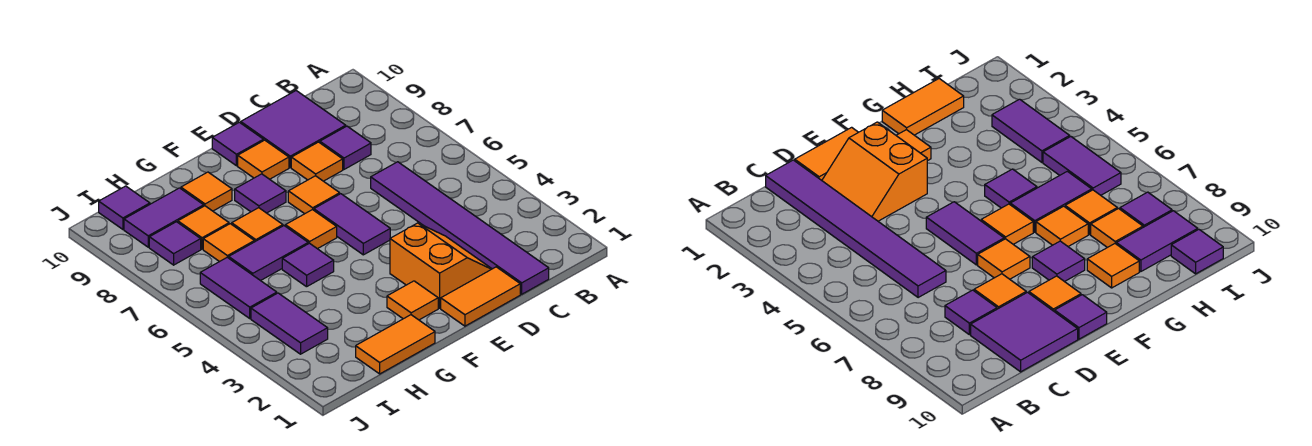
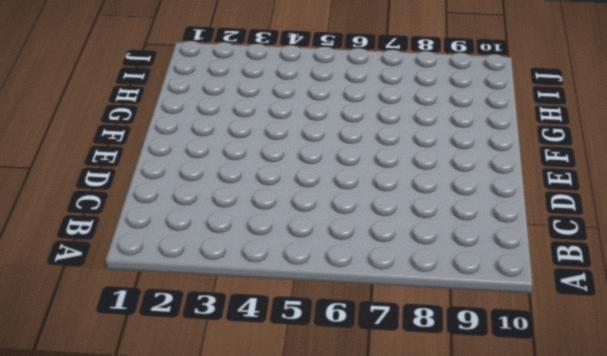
none -> purple tile C1:C6 level 1
none -> purple tile C8 level 1
none -> purple tile C9:D10 level 1

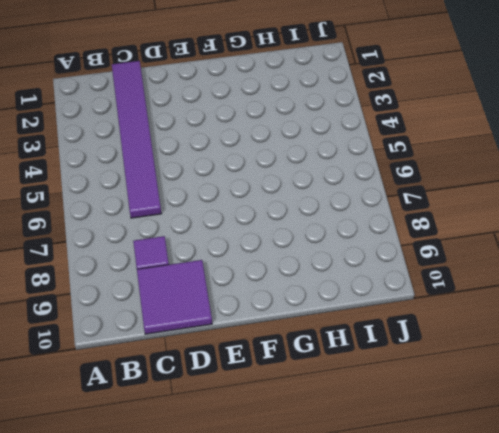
none -> orange tile D1:E1 level 1
none -> orange slope D2:E3 level 1 top E
none -> orange tile D8 level 1

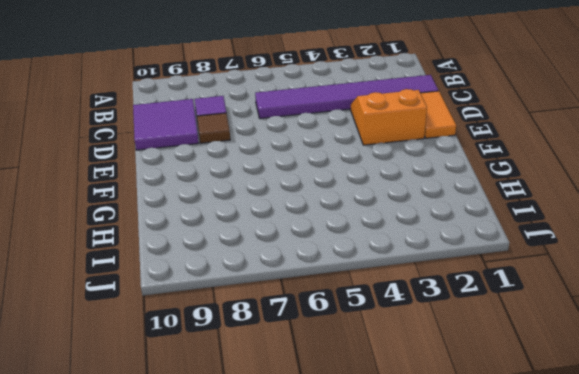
brown tile D8 level 1 -> orange tile D8 level 1
none -> purple tile E5:E6 level 1
none -> orange tile E7 level 1
none -> orange tile E9 level 1

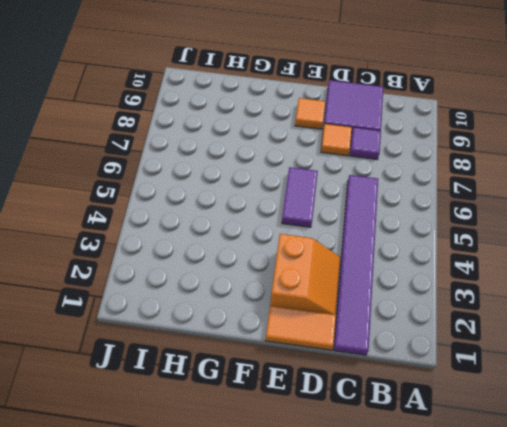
none -> orange tile E7 level 1
none -> purple tile E10 level 1
none -> orange tile F2 level 1

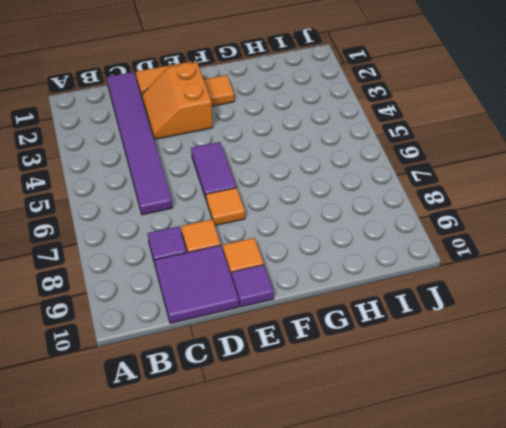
none -> orange tile F6 level 1
none -> purple tile F8 level 1
none -> orange tile G1:H1 level 1

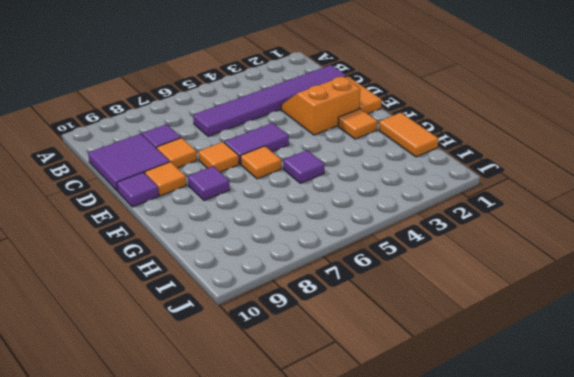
none -> purple tile G6:H6 level 1
none -> orange tile G7 level 1
none -> orange tile G9 level 1

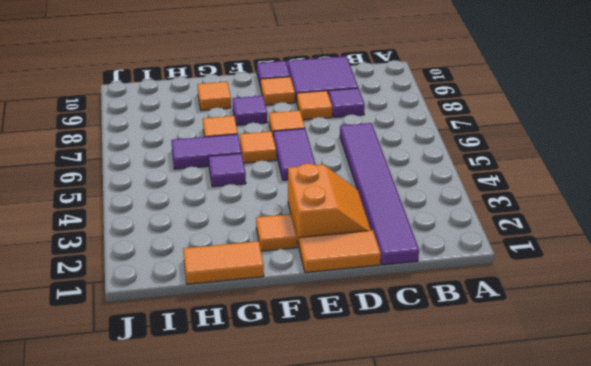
none -> orange tile H7 level 1
none -> orange tile H8 level 1
none -> purple tile H9:I9 level 1

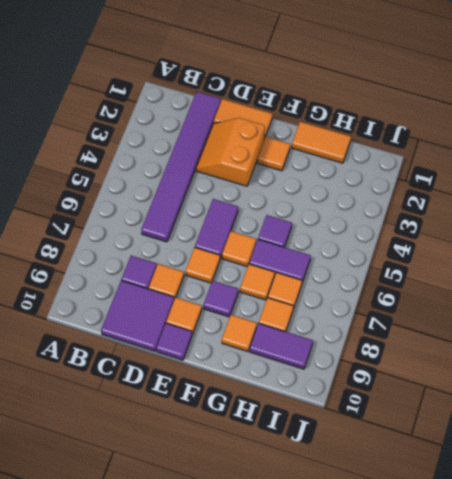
none -> purple tile I3:I4 level 1
none -> purple tile I5:I6 level 1
none -> purple tile I8 level 1

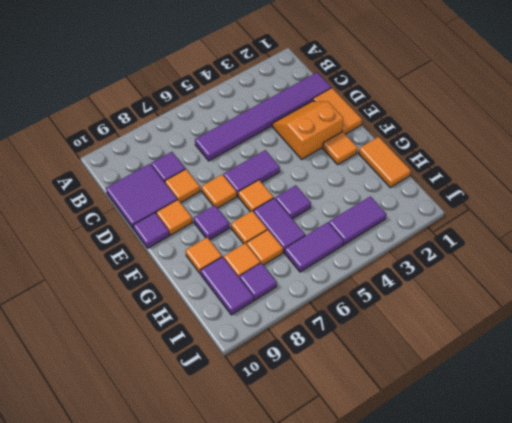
none -> purple tile I10 level 1

